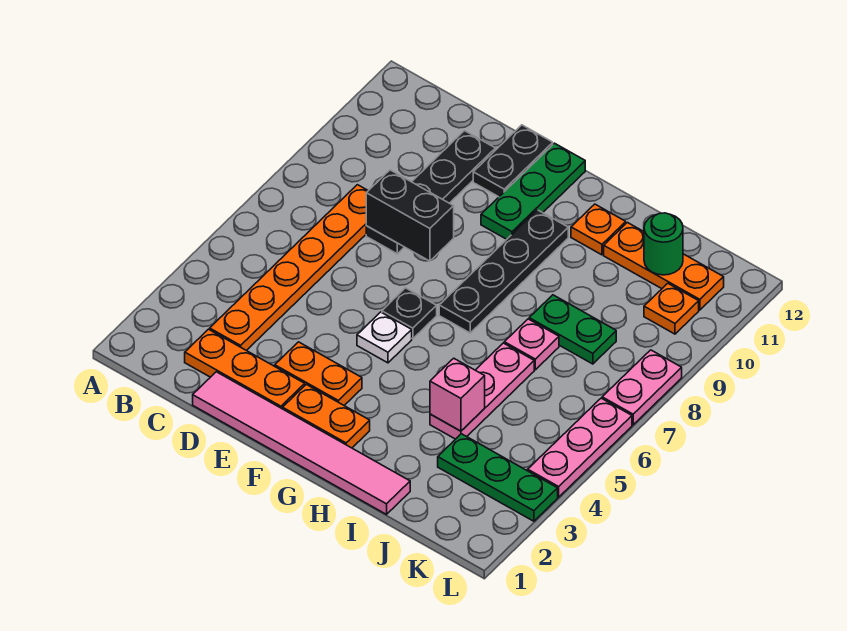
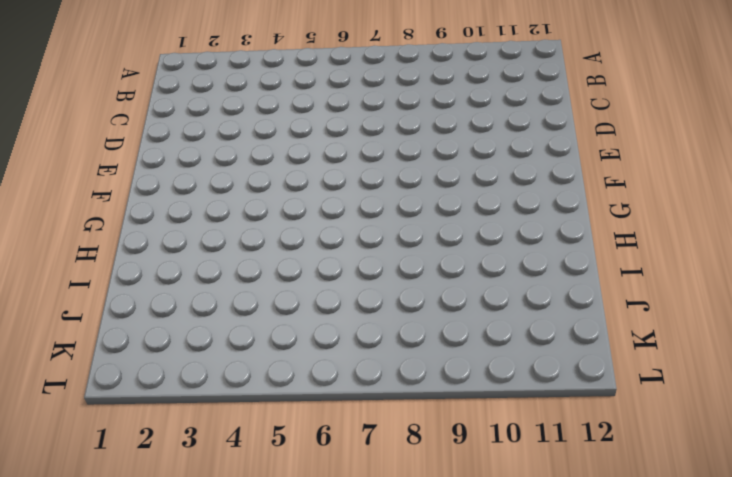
none -> orange plate C2:E2 level 1
none -> orange plate C3:C8 level 1
none -> pink tile D1:I1 level 1

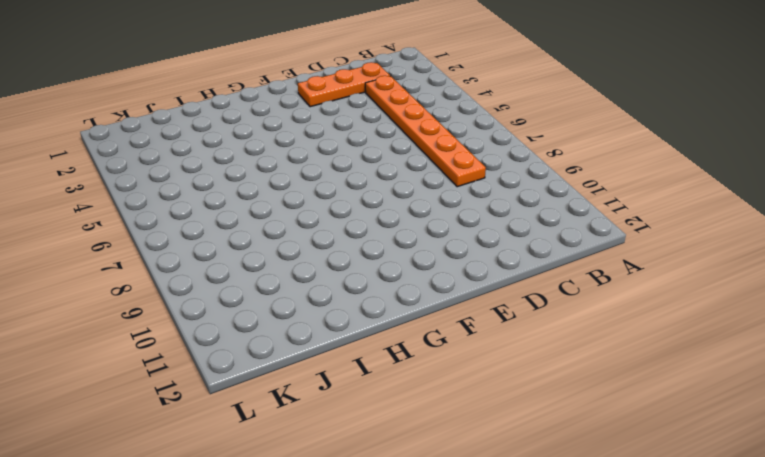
none -> pink tile D1:I1 level 1
none -> black plate D8:D11 level 1
none -> orange plate E3:F3 level 1

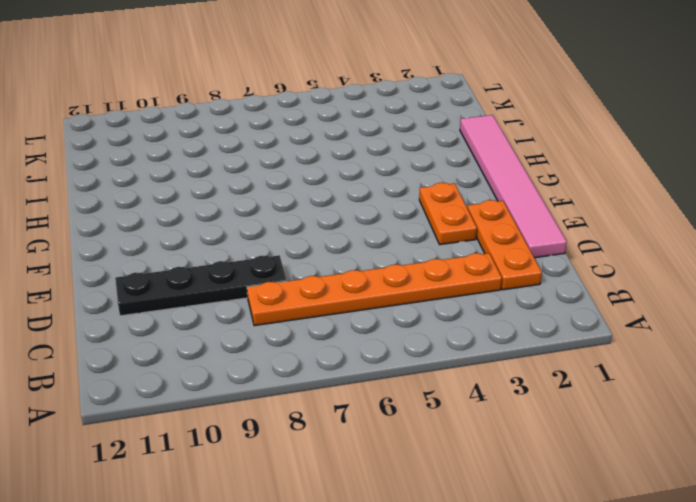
none -> black plate E11:E12 level 1
none -> orange plate F2:G2 level 1
none -> white plate F5 level 1

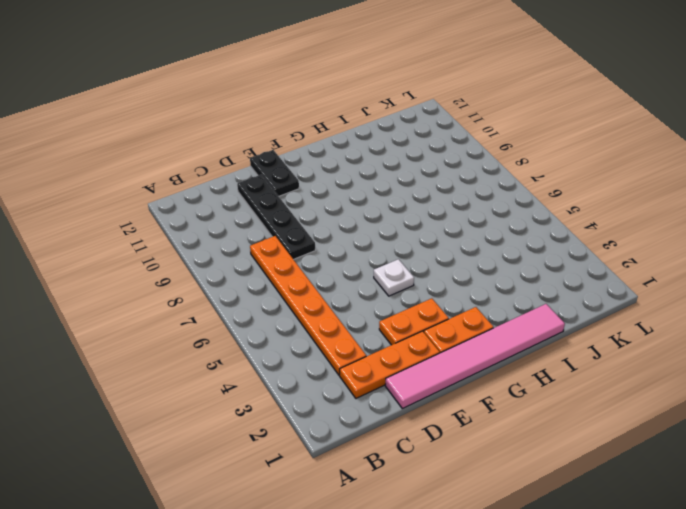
none -> black plate F6 level 1
none -> green plate F10:F12 level 1
none -> black plate G7:G10 level 1

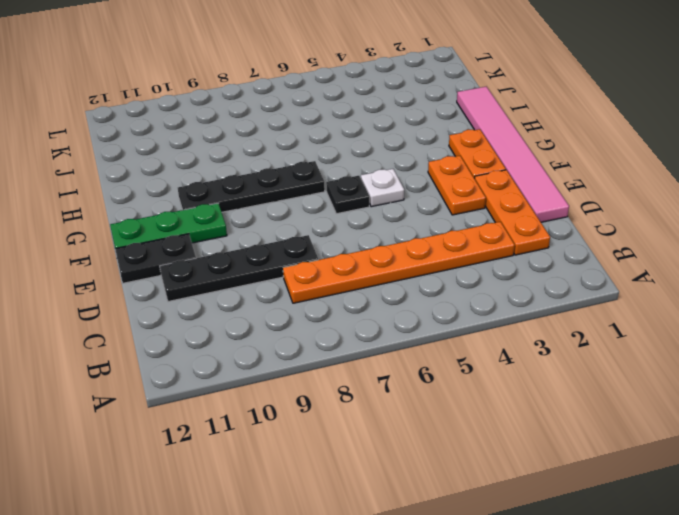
none -> orange plate H11 level 1
none -> pink plate I4:I6 level 1
none -> pink plate I7 level 1

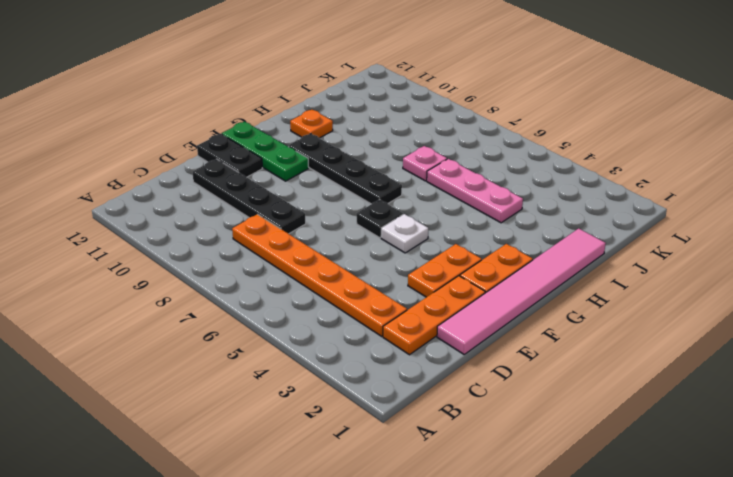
none -> green plate I8:J8 level 1
none -> orange plate I11:K11 level 1
none -> green plate J3:L3 level 1

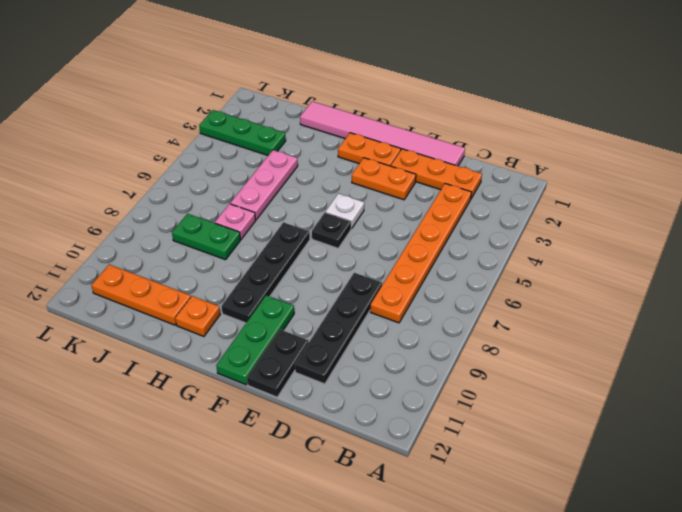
none -> orange plate K10 level 1
none -> pink plate L4:L6 level 1
none -> pink plate L7:L8 level 1

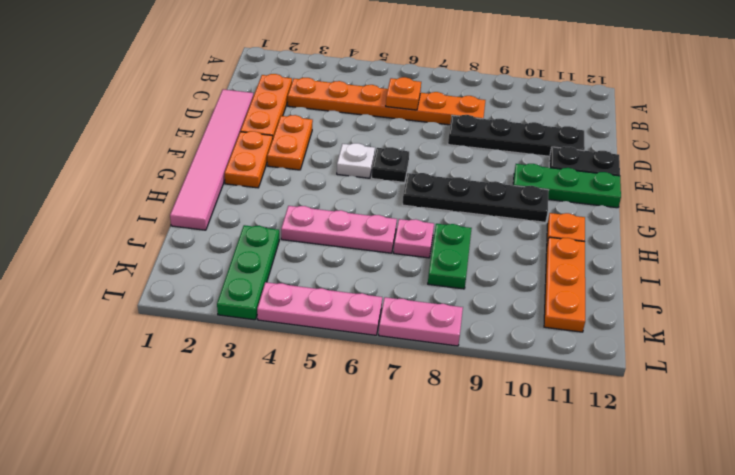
orange plate C6 level 2 -> orange plate K10 level 1
none -> black brick D8:E8 level 2
none -> pink brick I4 level 2
none -> green round brick J11 level 2

